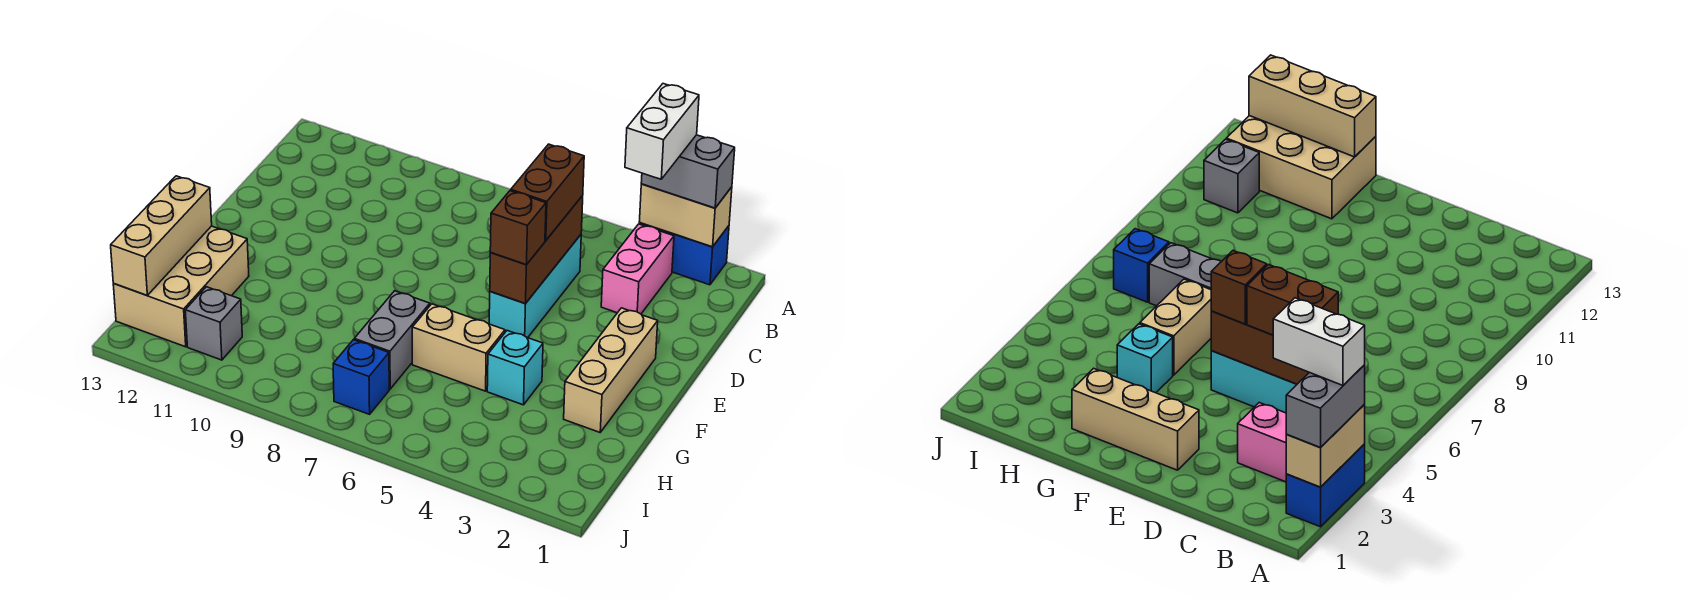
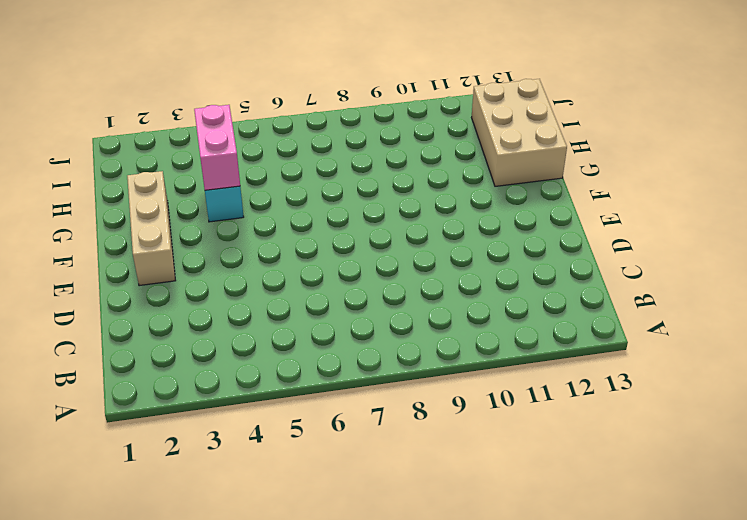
pink brick G4:H4 level 2 -> pink brick B3:C3 level 1
none -> blue brick A2:A3 level 1
none -> cyan brick C5:E5 level 1
none -> tan brick G5:G6 level 1

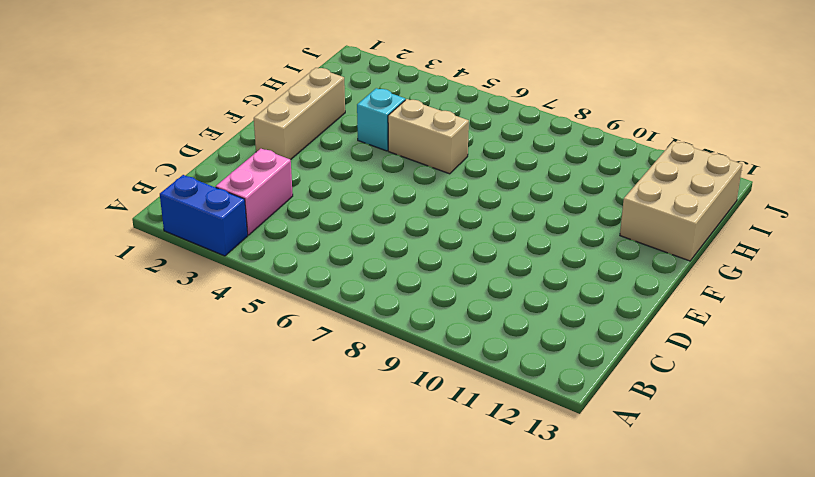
none -> cyan brick C5:E5 level 1
none -> grey brick G7:H7 level 1
none -> blue brick I7 level 1

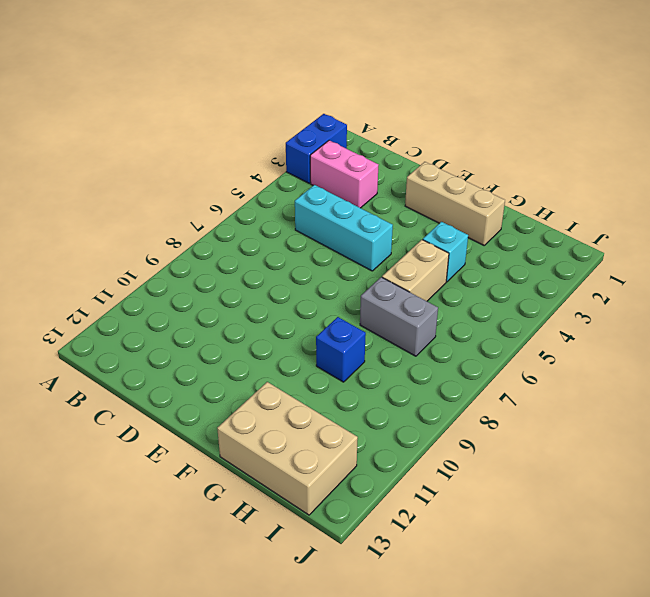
blue brick G9 level 1 -> blue brick I7 level 1
none -> grey brick I11 level 1
none -> tan brick A2:A3 level 2
none -> brown brick C5:E5 level 2

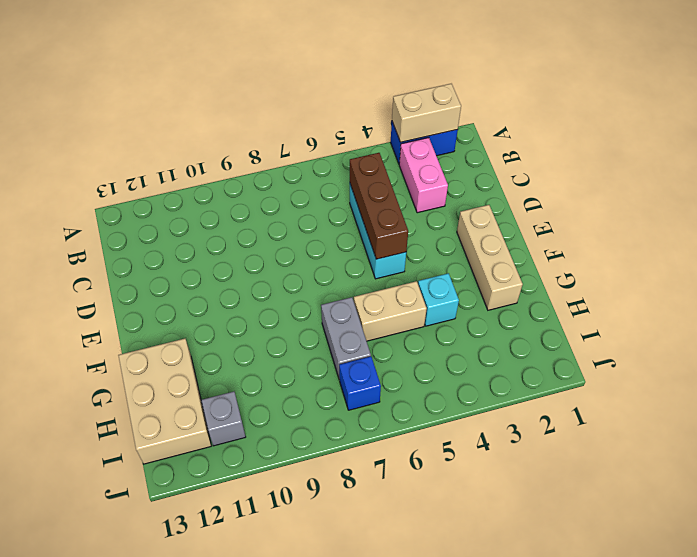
none -> tan brick G13:I13 level 2
none -> grey brick A2:A3 level 3
none -> brown brick C5:D5 level 3

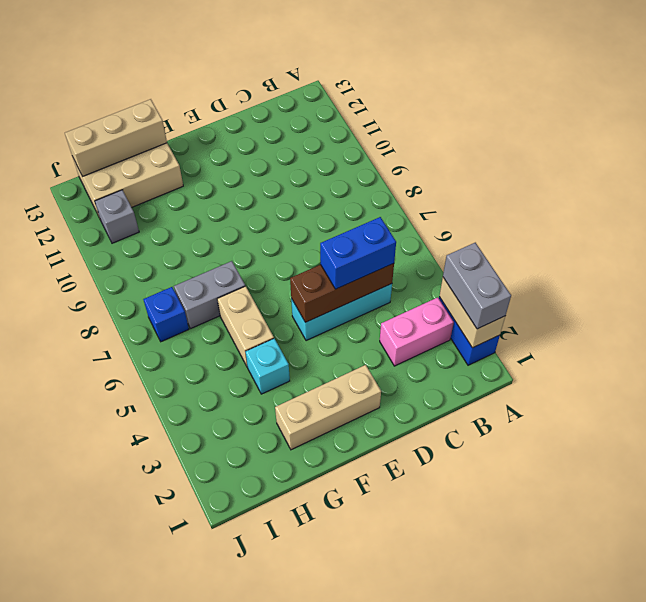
blue brick C5:D5 level 3 -> brown brick C5:D5 level 3
none -> brown brick E5 level 3
none -> white brick A3:B3 level 4

